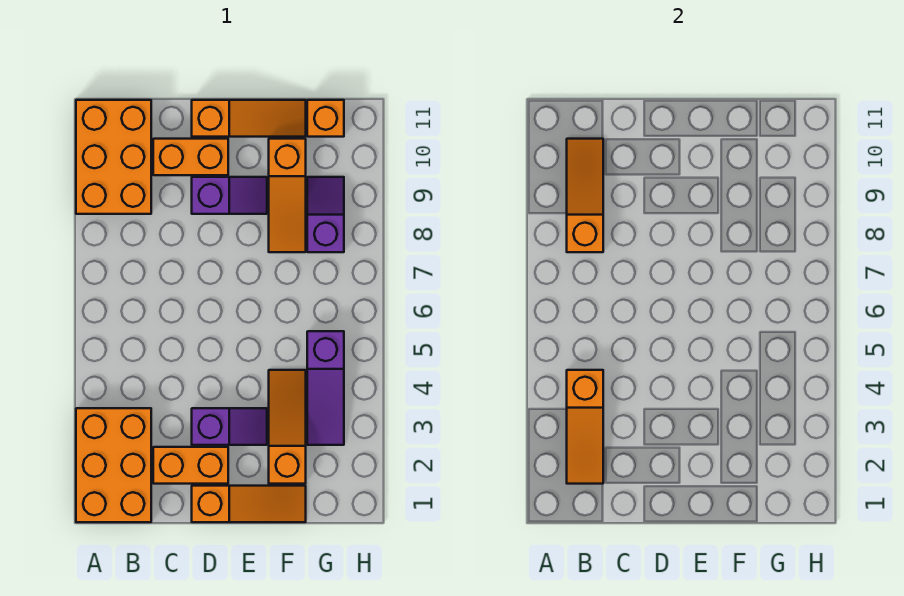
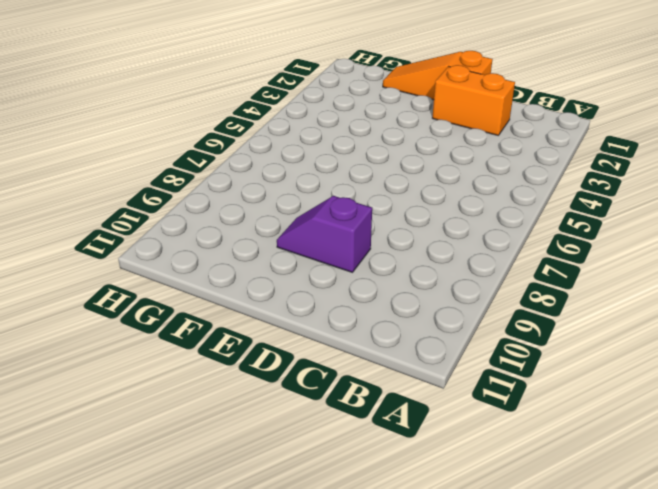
none -> orange brick A1:B3 level 1
none -> orange brick A9:B11 level 1
none -> orange brick C10:D10 level 1

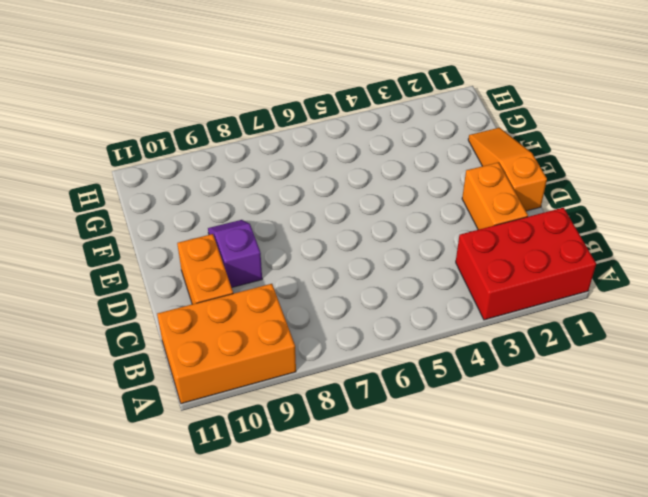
red brick A1:B3 level 1 -> orange brick A1:B3 level 1
none -> purple slope D3:E3 level 1 top D
none -> orange slope D11:F11 level 1 top D
none -> orange slope F2:F4 level 1 top 2

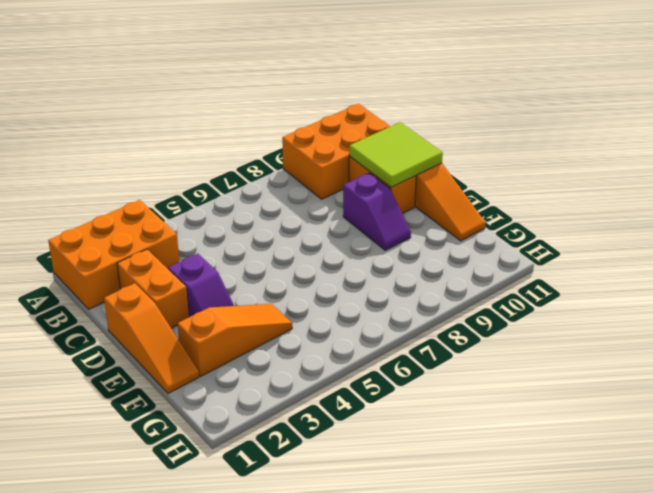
lime tile C10:D11 level 2 -> none
none -> orange slope F8:F10 level 1 top 10
none -> purple slope G3:G5 level 1 top 5
none -> purple slope G8:G9 level 1 top 8

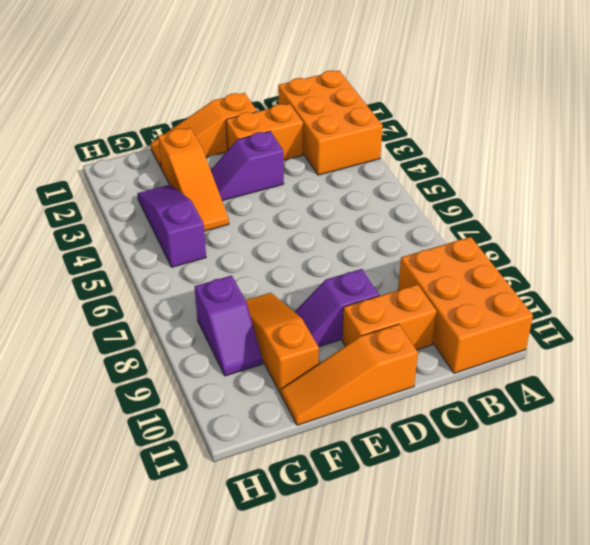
none -> orange brick G11 level 1
none -> orange slope B2:B4 level 2 top 4
none -> orange slope B8:B10 level 2 top 8

